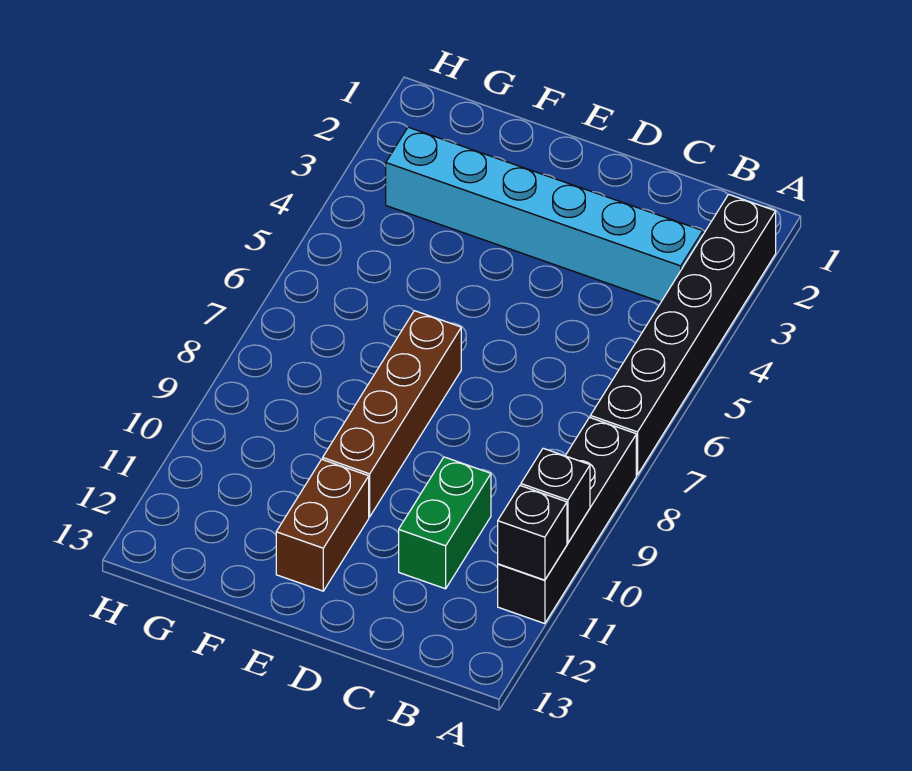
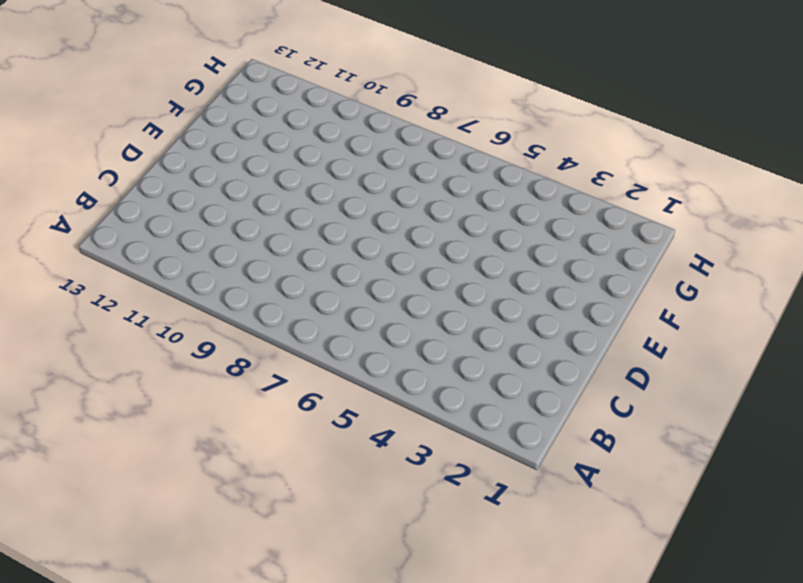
none -> black brick A2:A7 level 1
none -> black brick A8:A11 level 1

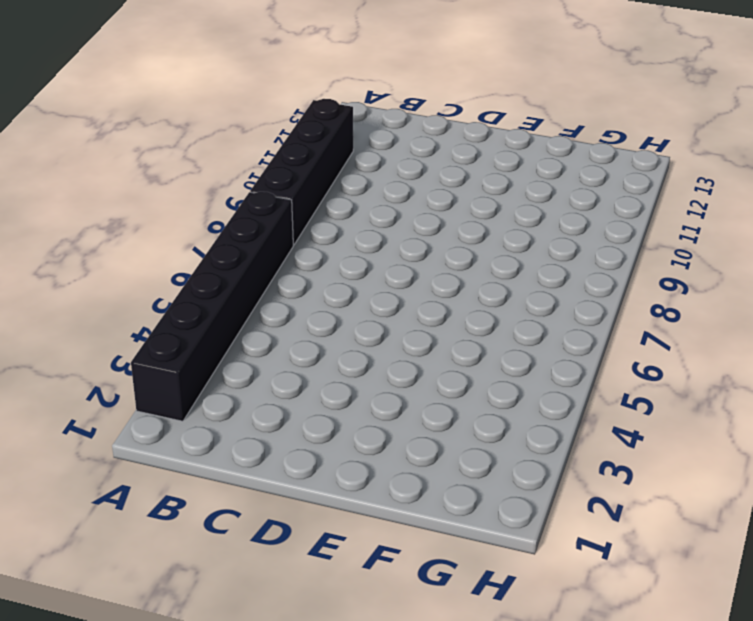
none -> cyan brick B3:G3 level 1
none -> green brick C10:C11 level 1

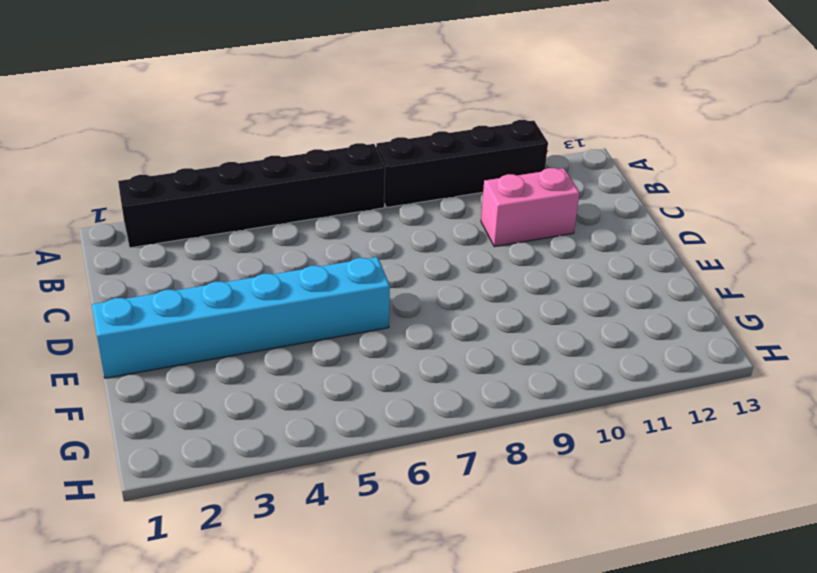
pink brick C10:C11 level 1 -> green brick C10:C11 level 1
cyan brick E1:E6 level 1 -> cyan brick B3:G3 level 1
none -> brown brick E7:E10 level 1
none -> brown brick E11:E12 level 1

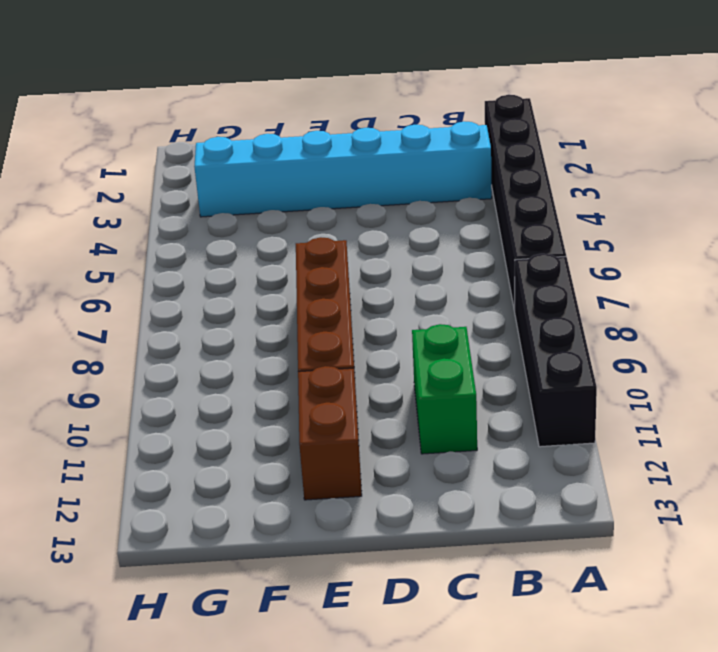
none -> black brick A10 level 2
none -> black brick A11 level 2

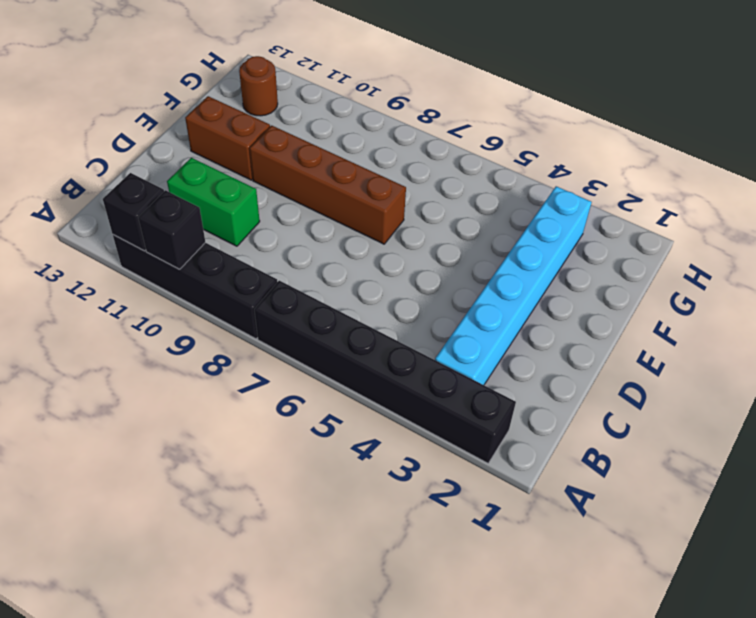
brown round brick G12 level 1 -> none

